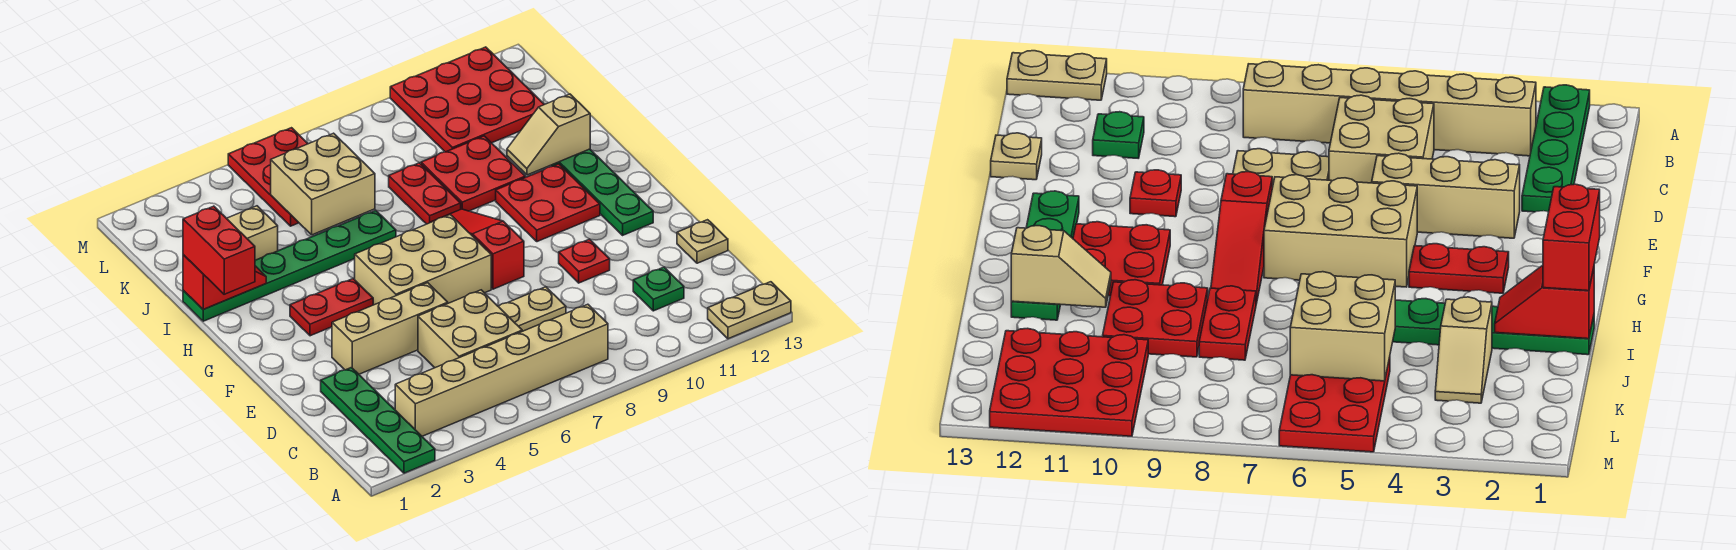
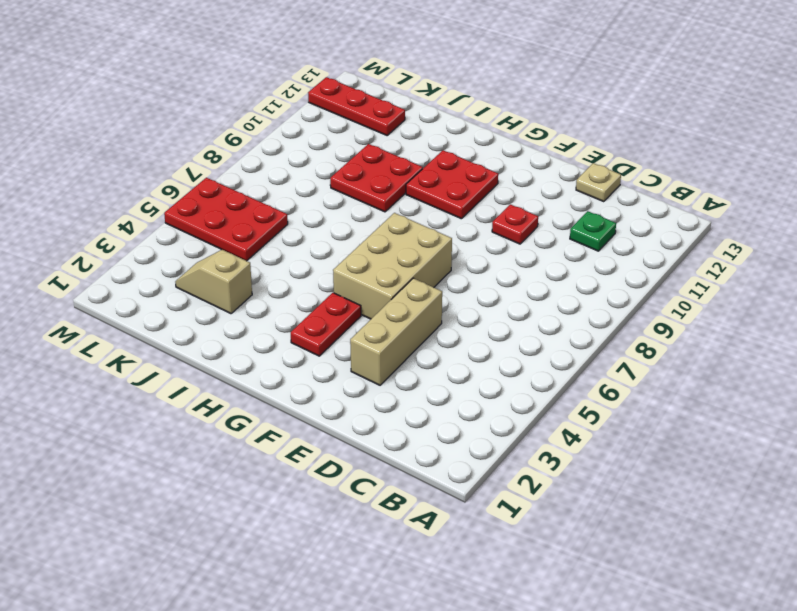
red plate K12:M12 level 1 -> red plate K10:M12 level 1
none -> green plate A2:D2 level 1
none -> tan plate A12:A13 level 1
none -> tan brick B3:B8 level 1

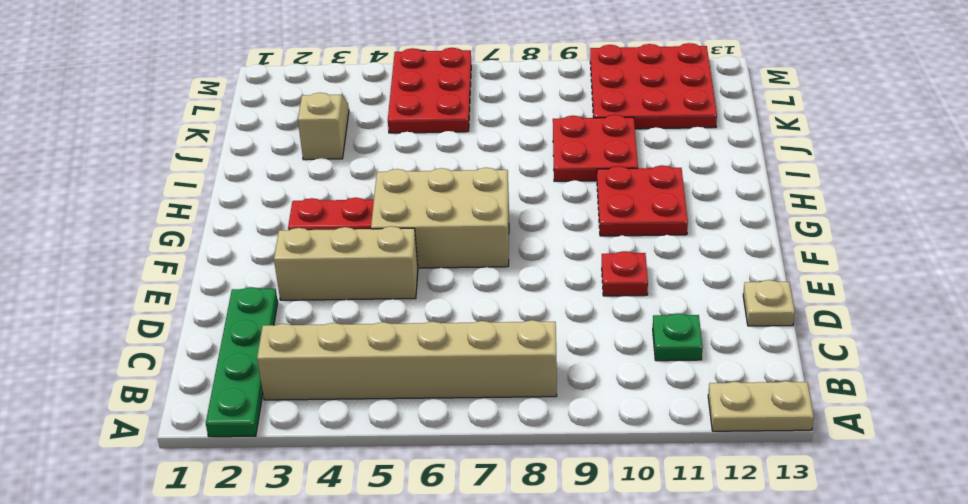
none -> tan brick C5:D6 level 1
none -> tan plate D7:D8 level 1
none -> red slope F8:H8 level 1 top F

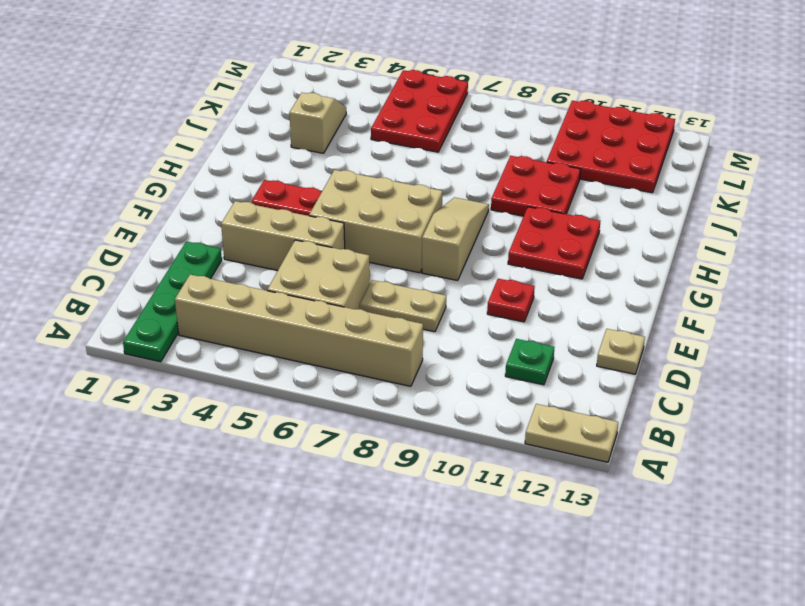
tan slope F8:H8 level 1 top F -> red slope F8:H8 level 1 top F
none -> green plate F12:I12 level 1
none -> green plate I1:I6 level 1
none -> red plate I8:J8 level 1

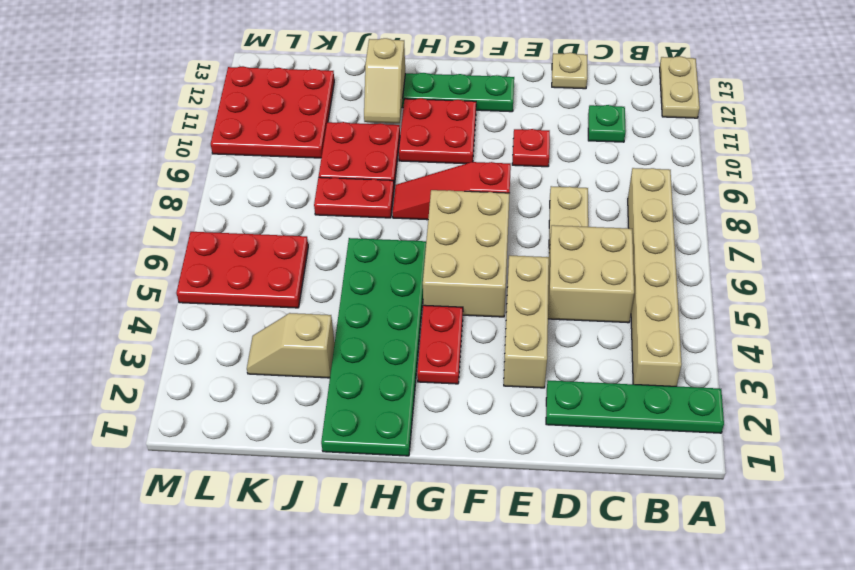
green plate H1:I6 level 1 -> green plate I1:I6 level 1
none -> red slope I1:I2 level 2 top 1
none -> tan brick J5:K6 level 2
none -> red brick H1:I1 level 3

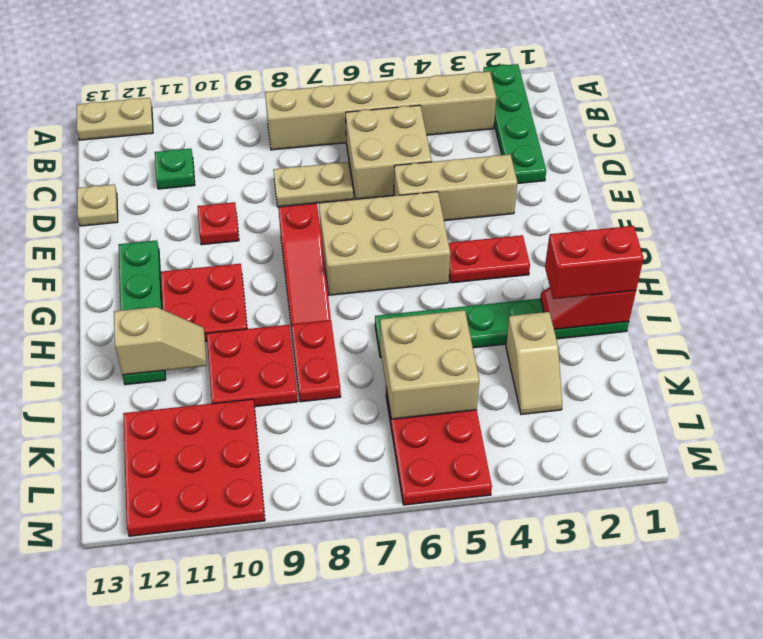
red brick I1:I2 level 3 -> red brick H1:I1 level 3

